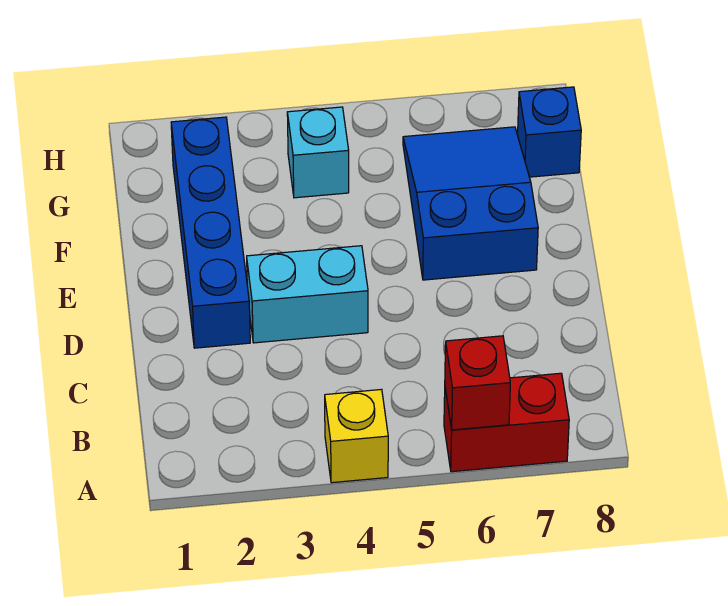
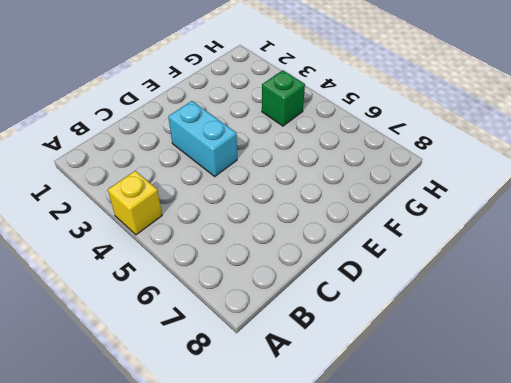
green brick G4 level 1 -> cyan brick G4 level 1
none -> red brick A6:A7 level 1
none -> blue brick D2:G2 level 1

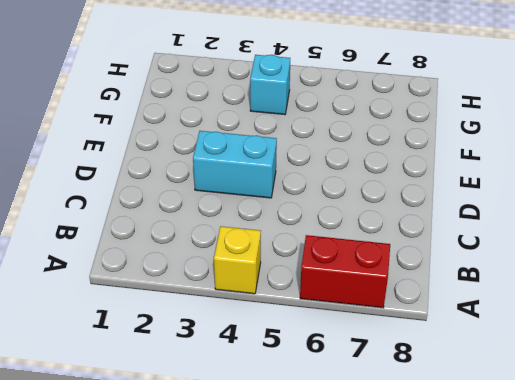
none -> blue brick D2:G2 level 1
none -> blue slope E6:G7 level 1 top E

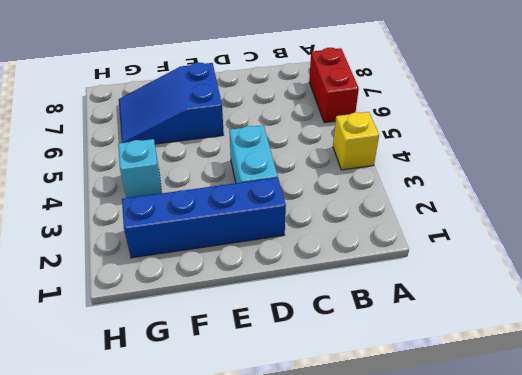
none -> blue brick G8 level 1
none -> red brick A6 level 2

